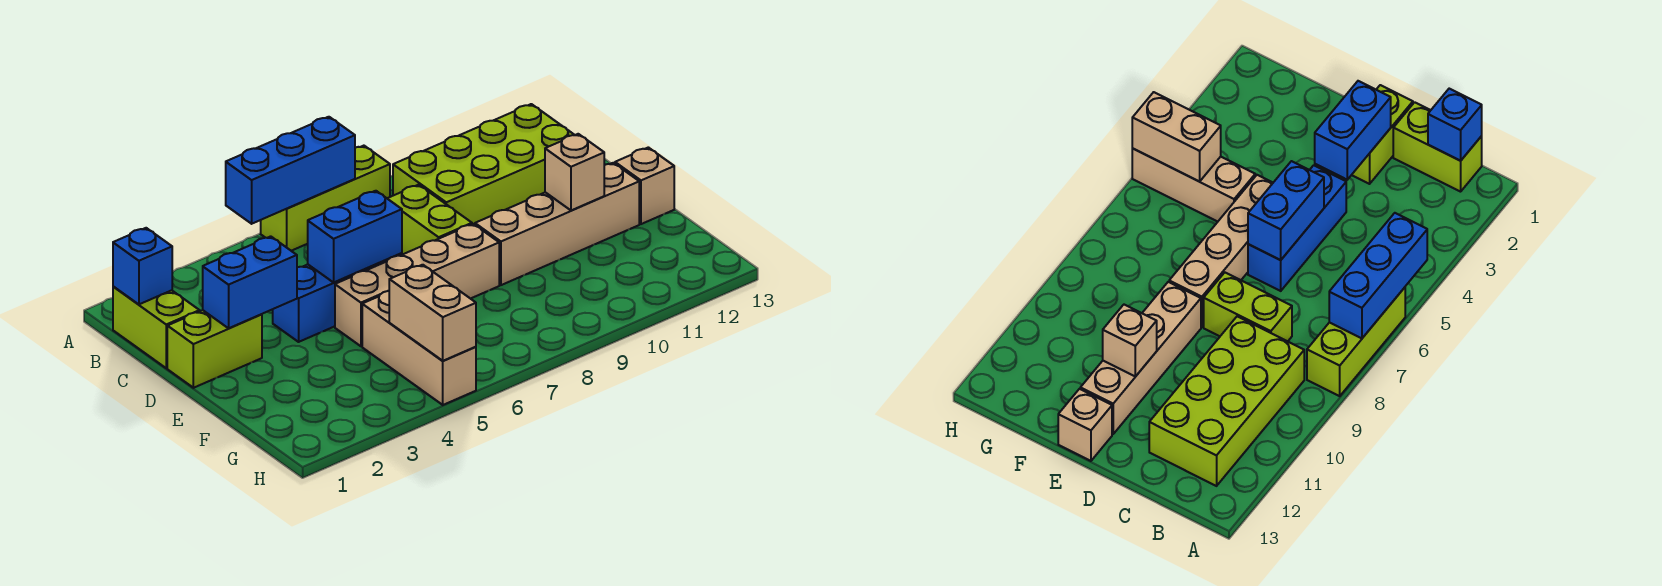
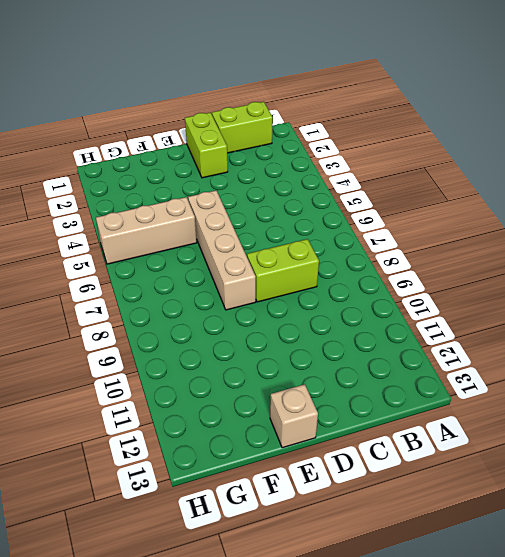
none -> lime brick A6:A8 level 1
none -> lime brick B9:C12 level 1
none -> blue brick D4:D6 level 1

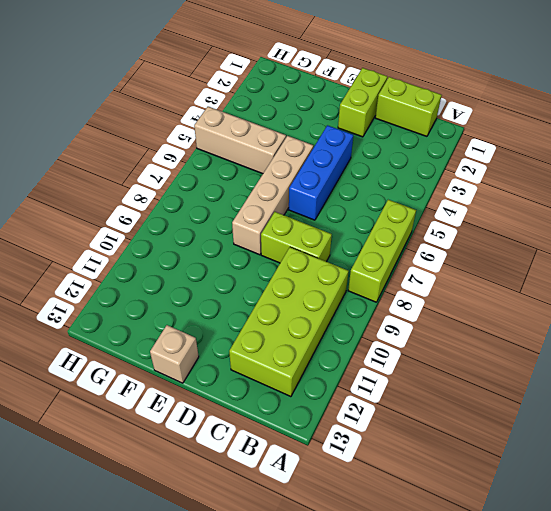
none -> tan brick E9:E12 level 1
none -> blue brick A5:A7 level 2
none -> blue brick B1 level 2

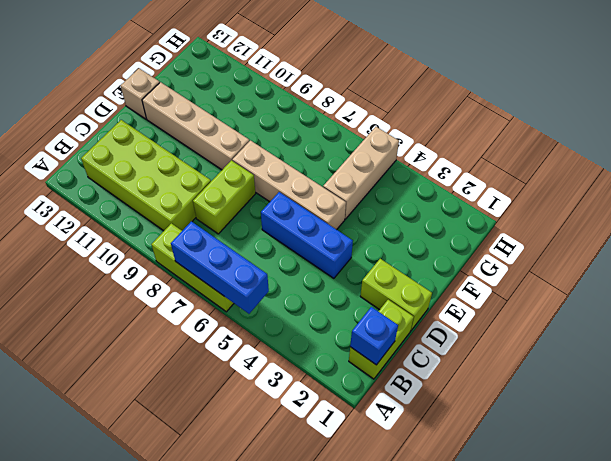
none -> blue brick D2:D3 level 2
none -> blue brick D5:D6 level 2
none -> tan brick E11 level 2

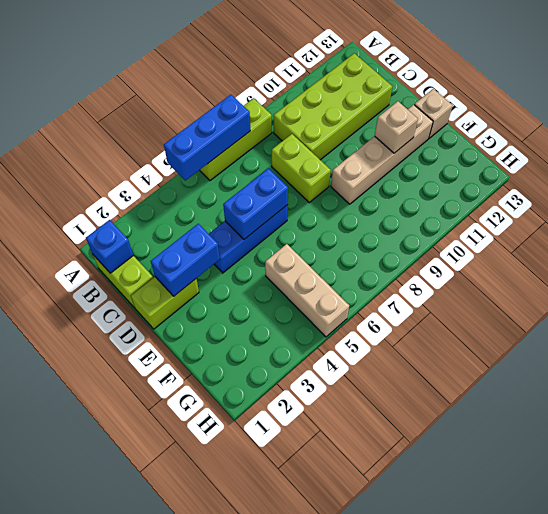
none -> tan brick E5:E8 level 1
none -> tan brick G5:H5 level 2

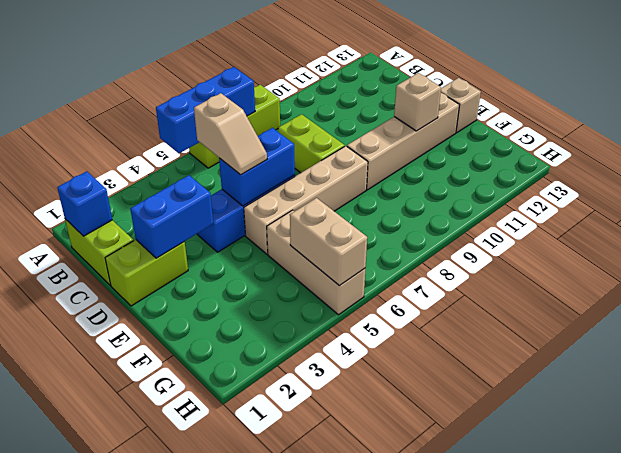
tan slope C5:D5 level 3 top C -> none
none -> lime brick B9:C12 level 1

